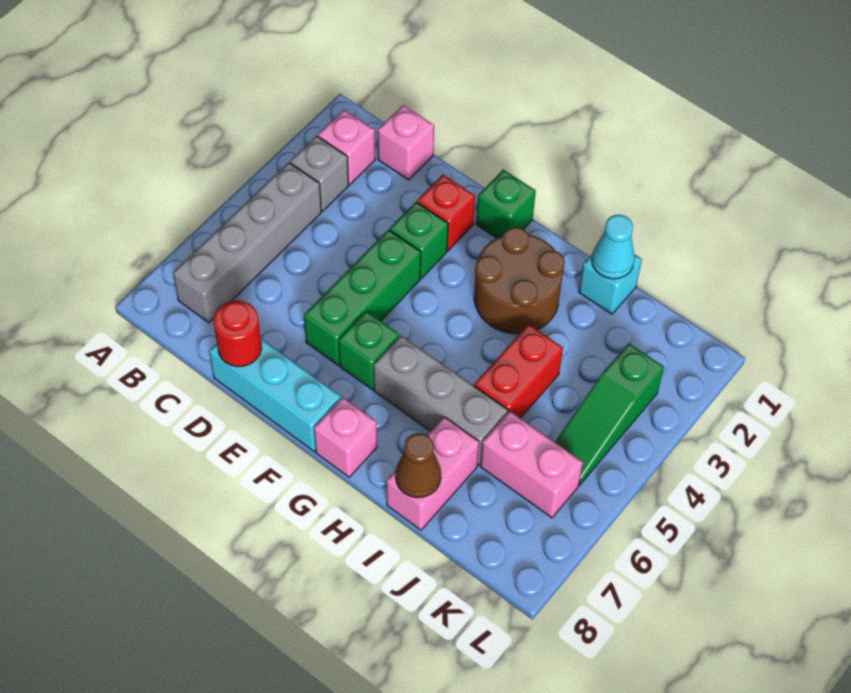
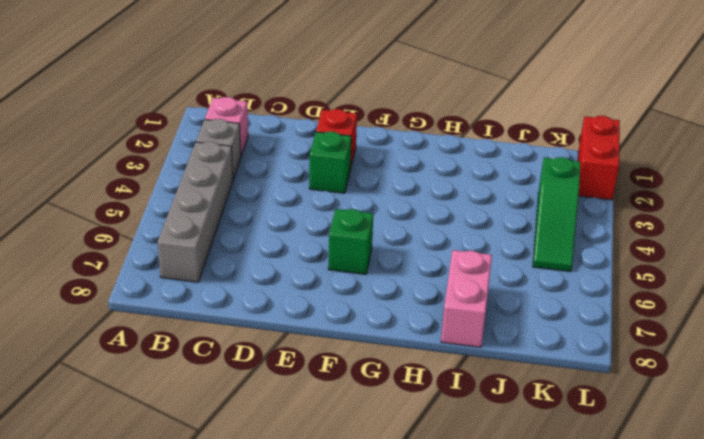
red brick L1:L2 level 1 -> red brick I4:I5 level 1
none -> pink brick C1 level 1
none -> cyan brick D8:F8 level 1
none -> green brick E4:E6 level 1

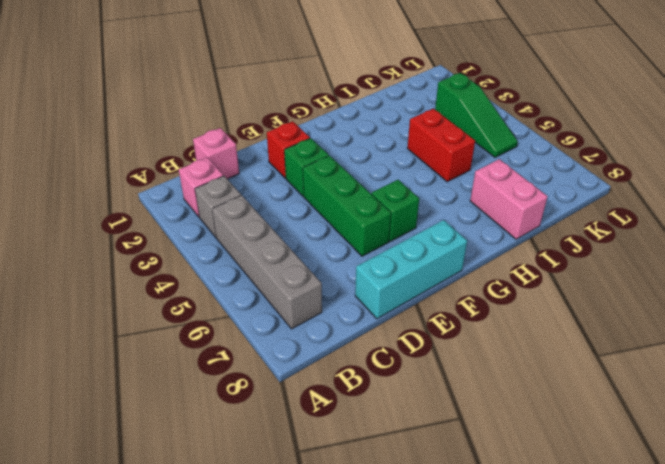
none -> green brick F1 level 1
none -> brown round brick G2:H3 level 1
none -> grey brick G6:I6 level 1

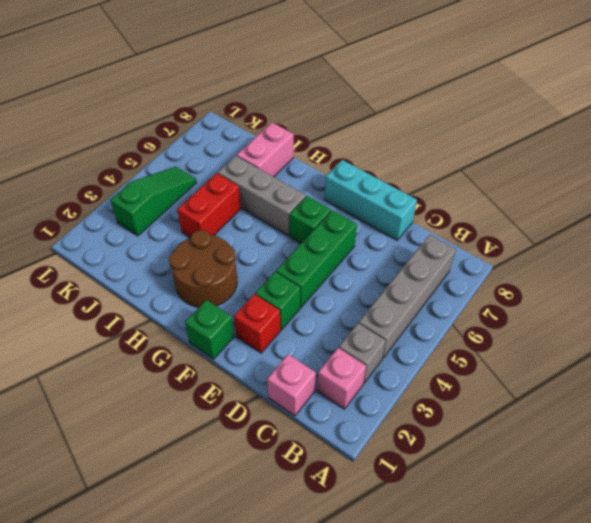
none -> pink brick G8 level 1
none -> cyan brick I1 level 1
none -> pink brick J6:K6 level 1

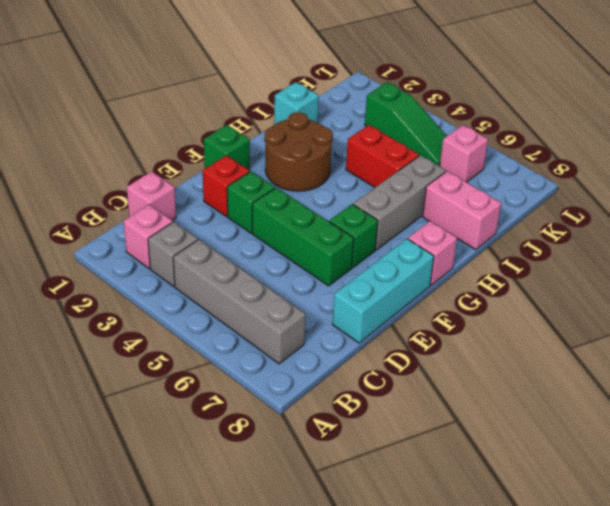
pink brick K6 level 1 -> pink brick J6:K6 level 1
none -> red round brick D8 level 2
none -> cyan cone I1 level 2
none -> brown cone I8 level 2

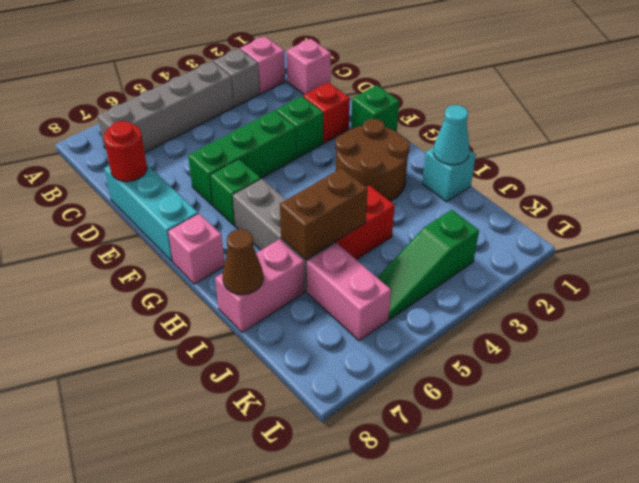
brown brick I5:I6 level 2 -> none

